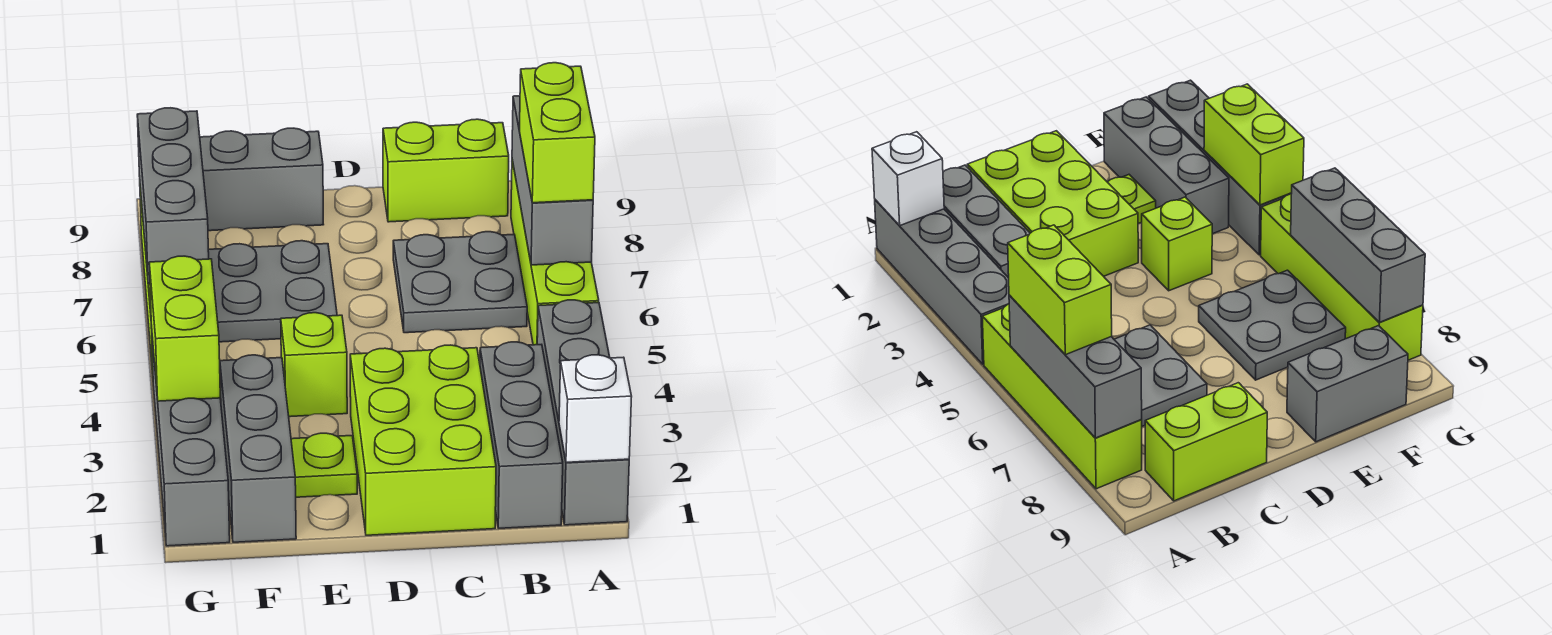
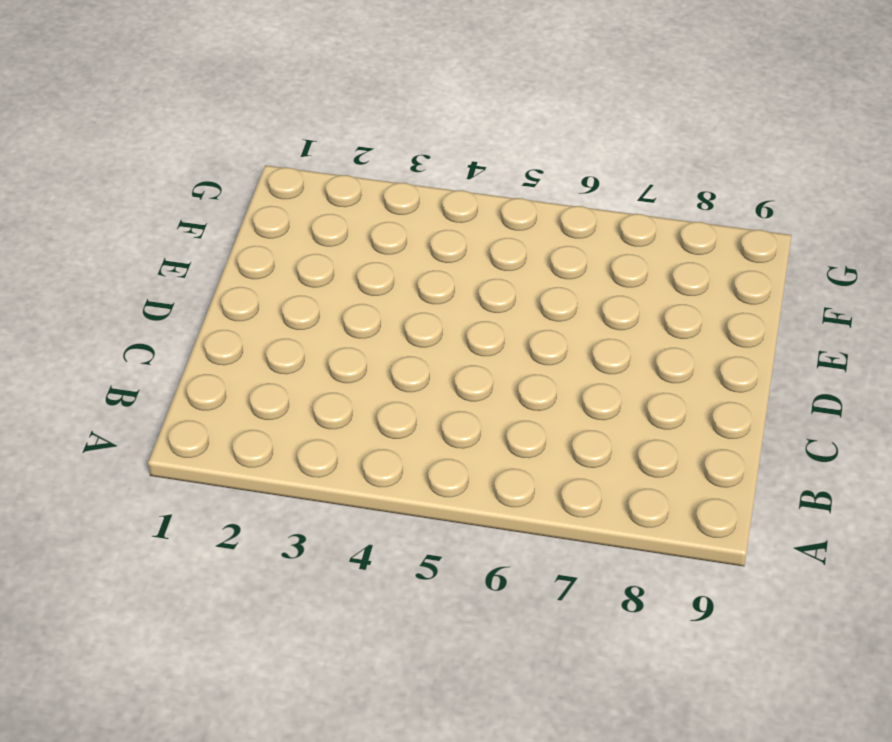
none -> grey brick A1:A4 level 1
none -> lime brick A5:A8 level 1
none -> grey brick B1:B3 level 1

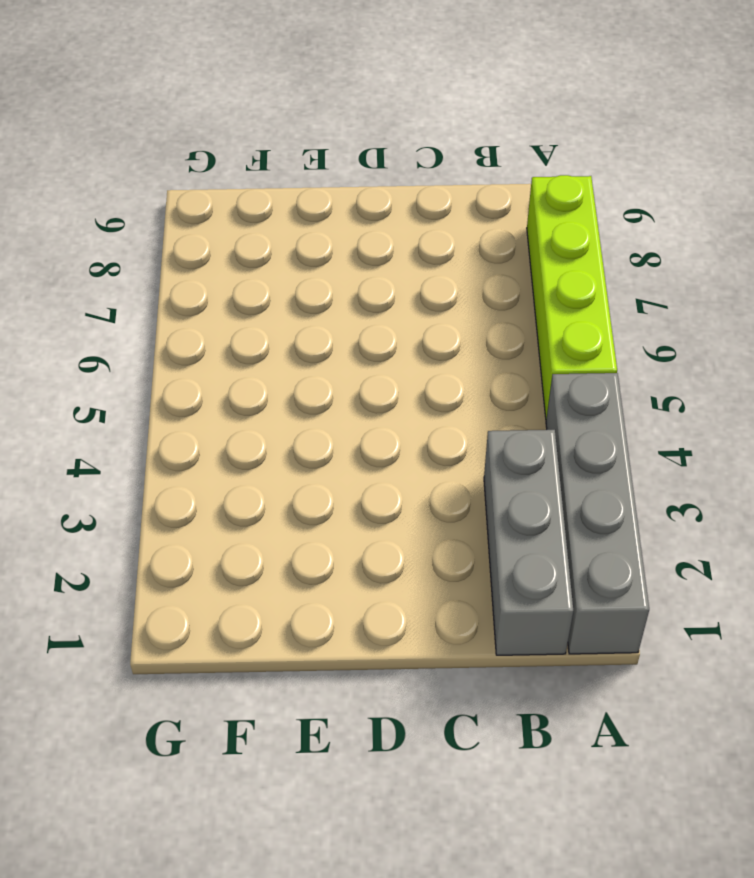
none -> grey plate B6:C7 level 1
none -> lime brick B9:C9 level 1
none -> lime brick C1:D3 level 1

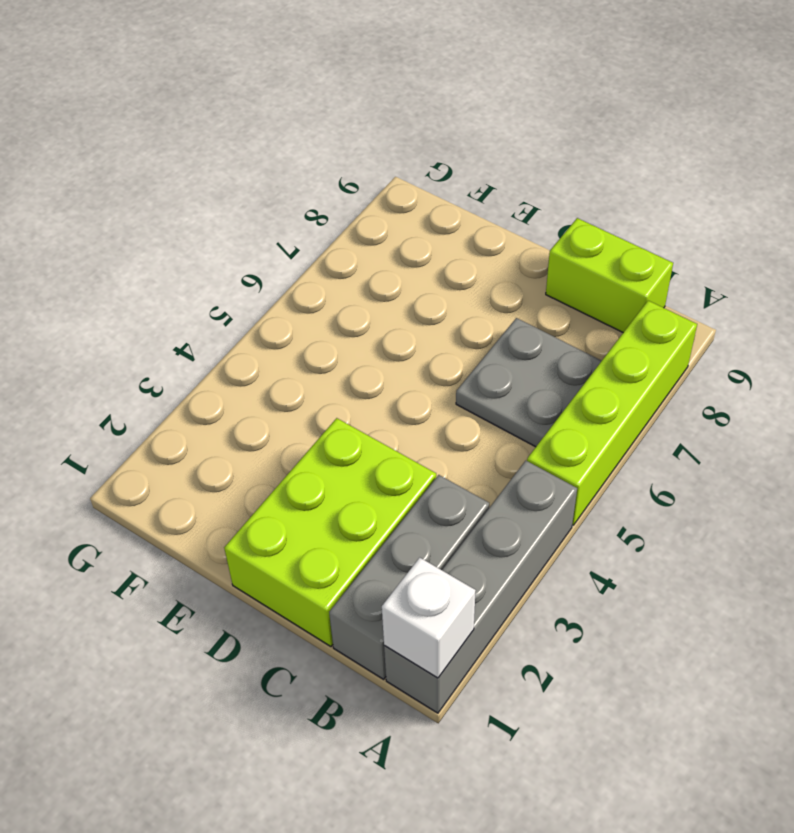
none -> lime plate E2 level 1
none -> lime brick E4 level 1
none -> grey plate E6:F7 level 1

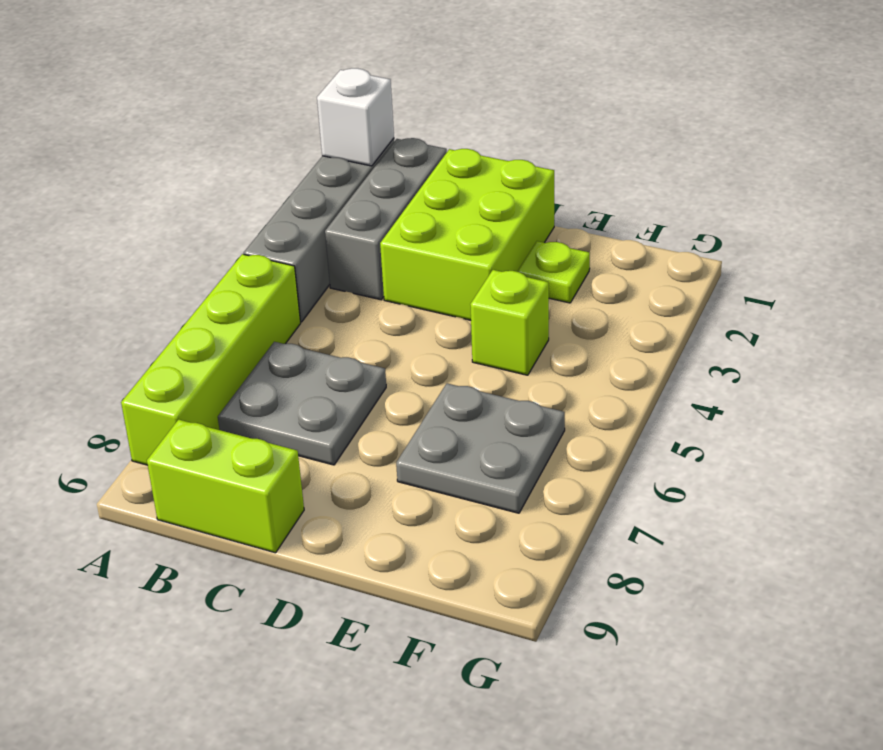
none -> grey brick E9:F9 level 1
none -> grey brick F1:F3 level 1
none -> grey brick G1:G4 level 1

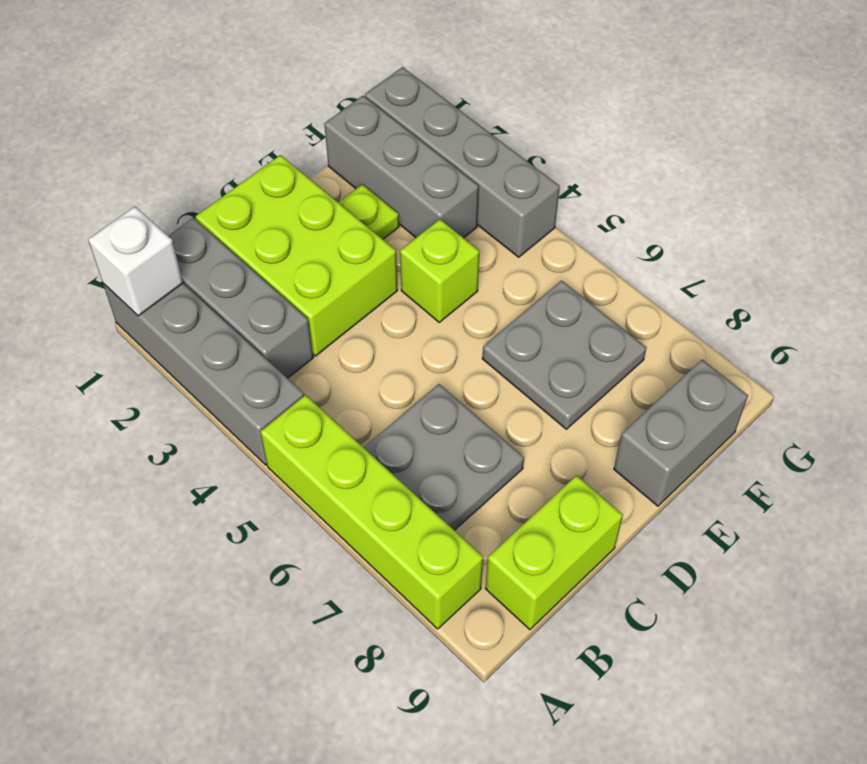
none -> lime brick G5:G8 level 1
none -> grey brick A6:A8 level 2
none -> lime brick G3:G4 level 2

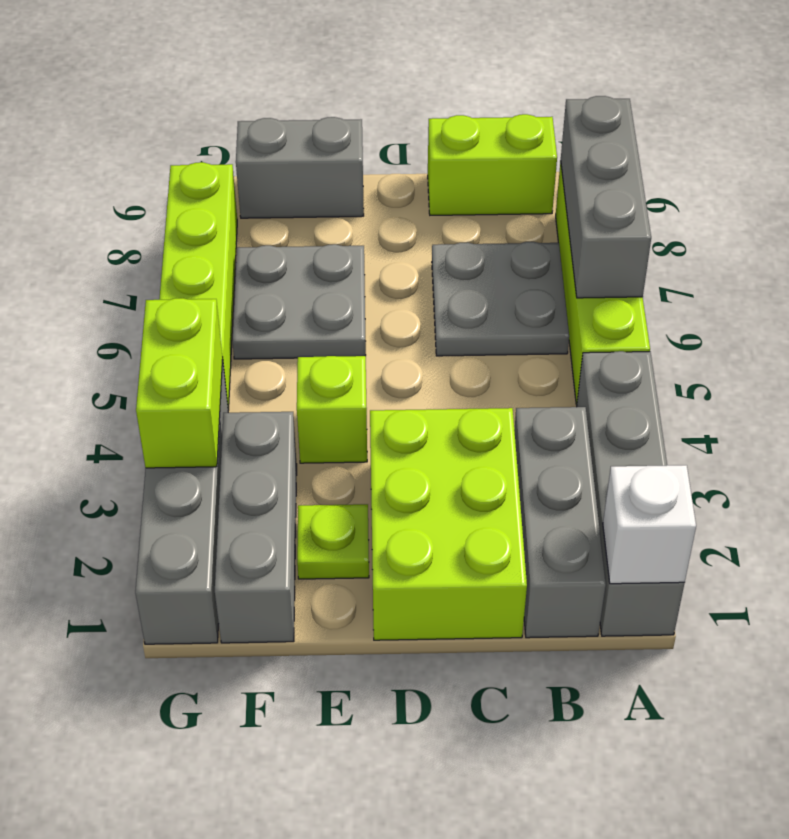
none -> grey brick G6:G8 level 2
none -> lime brick A6:A7 level 3

